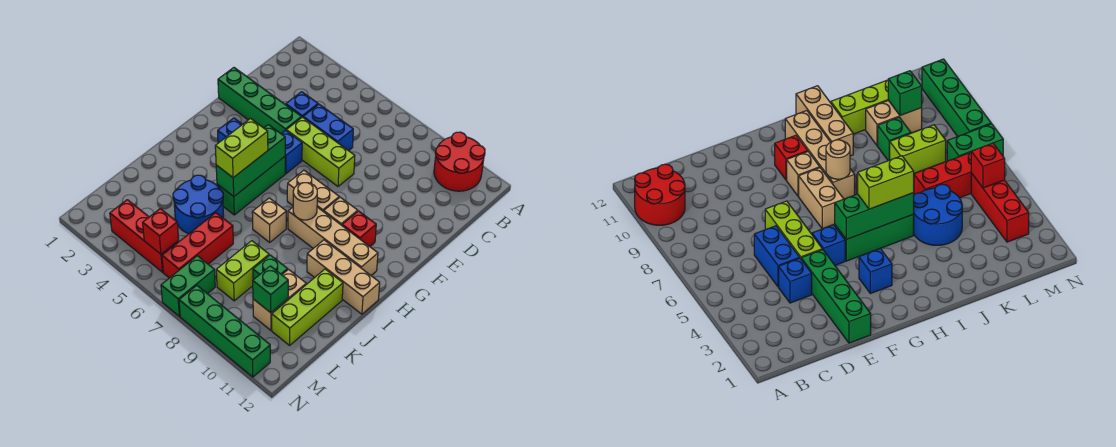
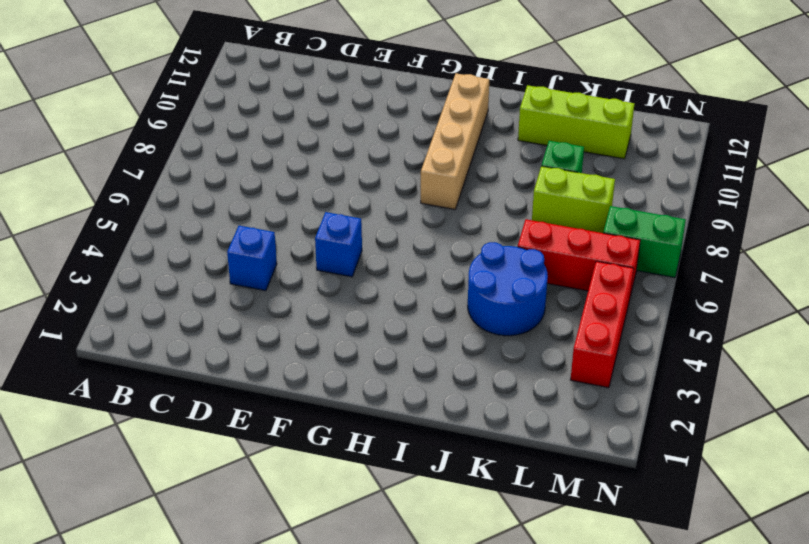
none -> red round brick A10:B11 level 1
none -> blue brick D5:D6 level 1
none -> green brick E1:E4 level 1

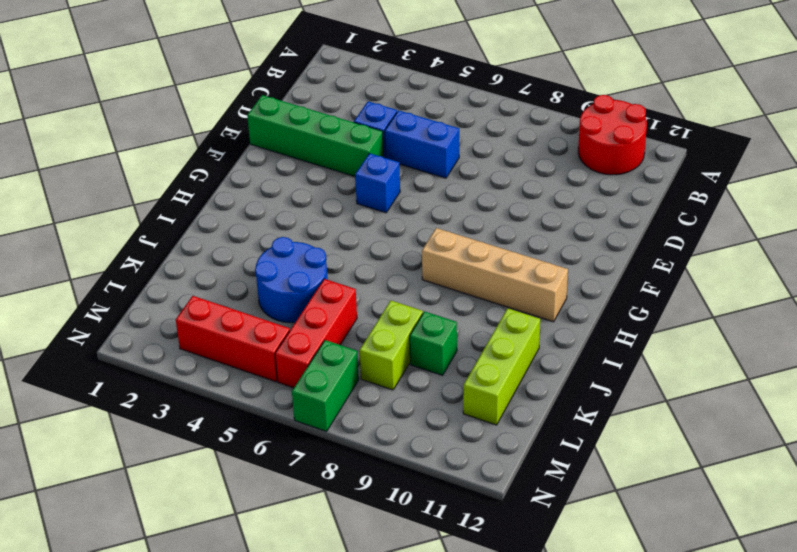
none -> lime brick E5:E7 level 1
none -> blue brick G3 level 1
none -> green brick G5:I5 level 1

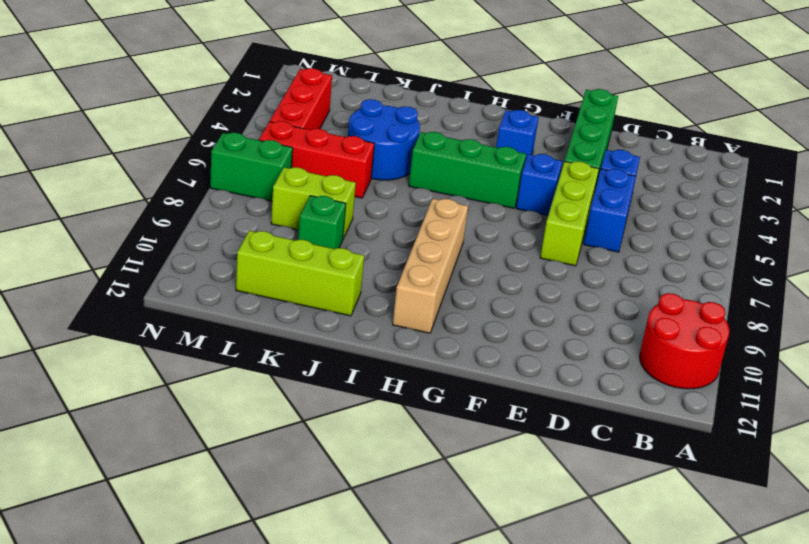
none -> tan brick G7:G8 level 1
none -> tan brick G9 level 1
none -> red brick G10 level 1

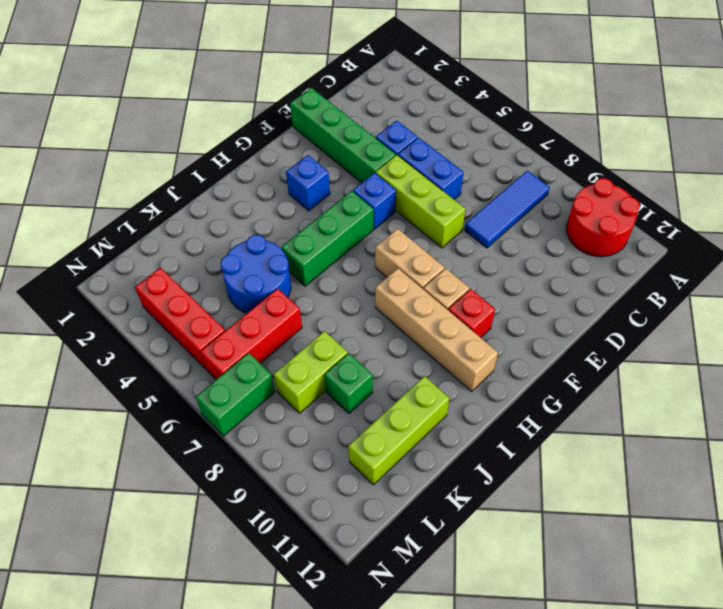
blue tile B8:D8 level 1 -> none
none -> tan brick I7 level 1
none -> tan brick I10:I12 level 1
none -> tan brick K10:L10 level 1

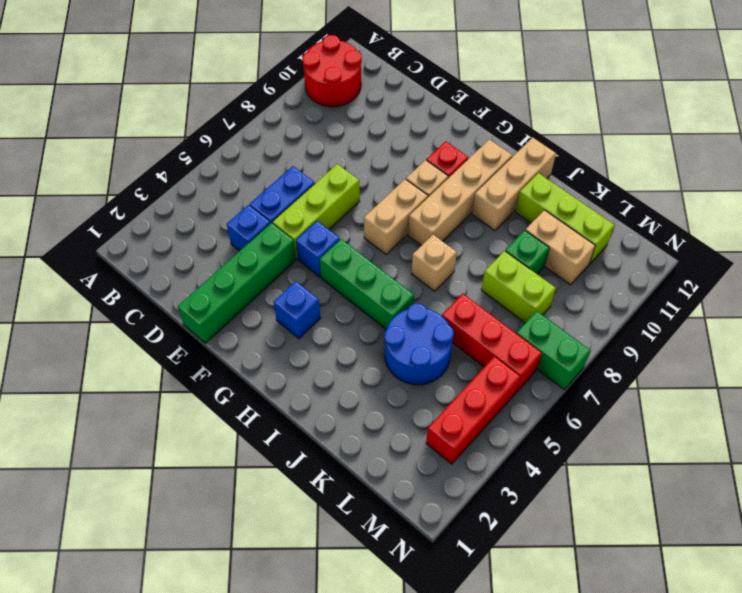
none -> green brick N8:N11 level 1
none -> green brick G5:I5 level 2
none -> tan round brick H8 level 2

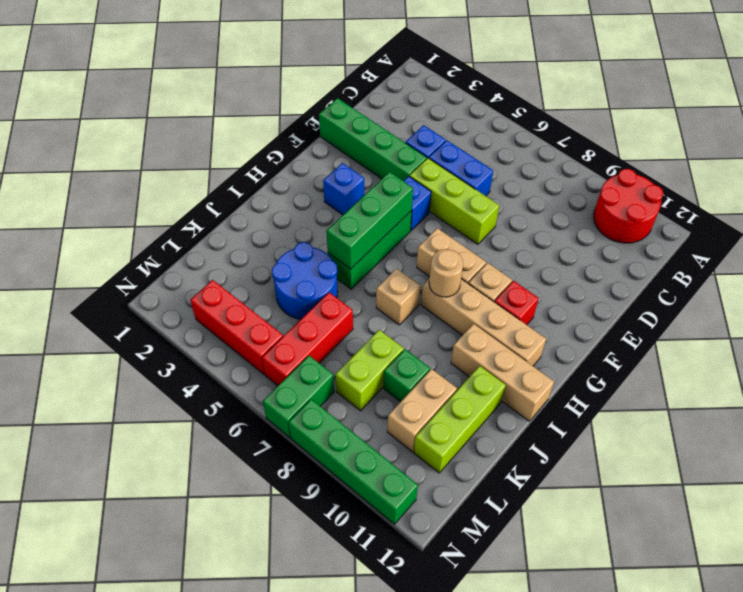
none -> green brick L10 level 2
none -> red brick M5 level 2
none -> lime brick H5:I5 level 3

